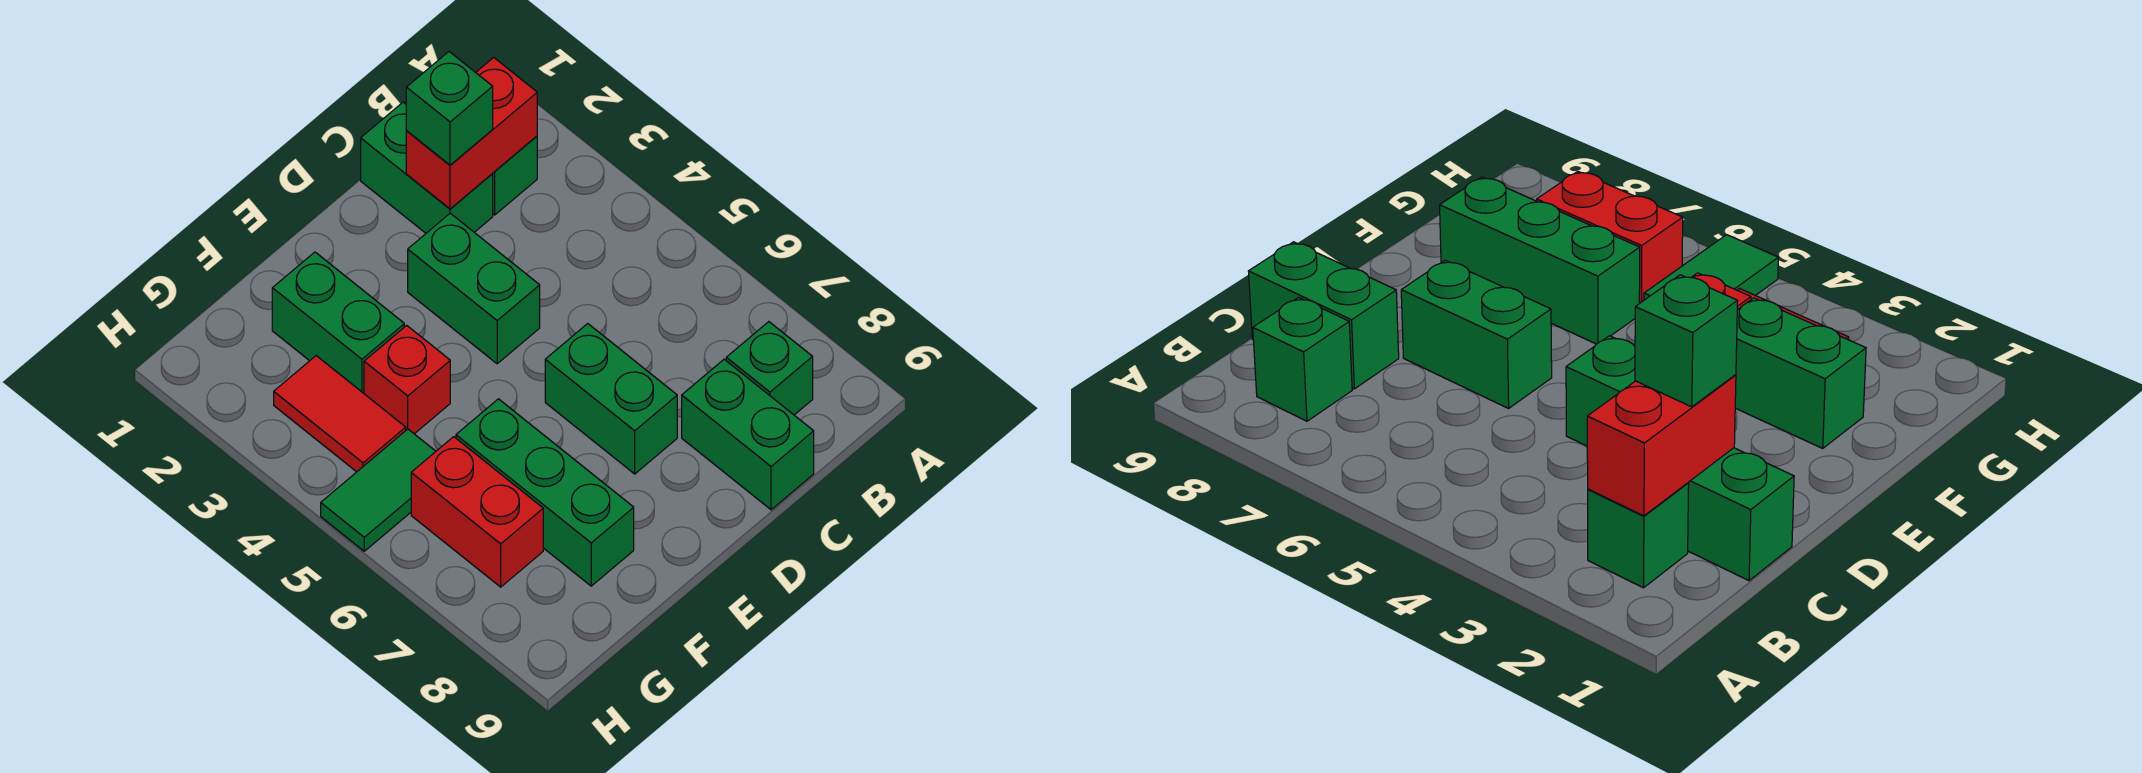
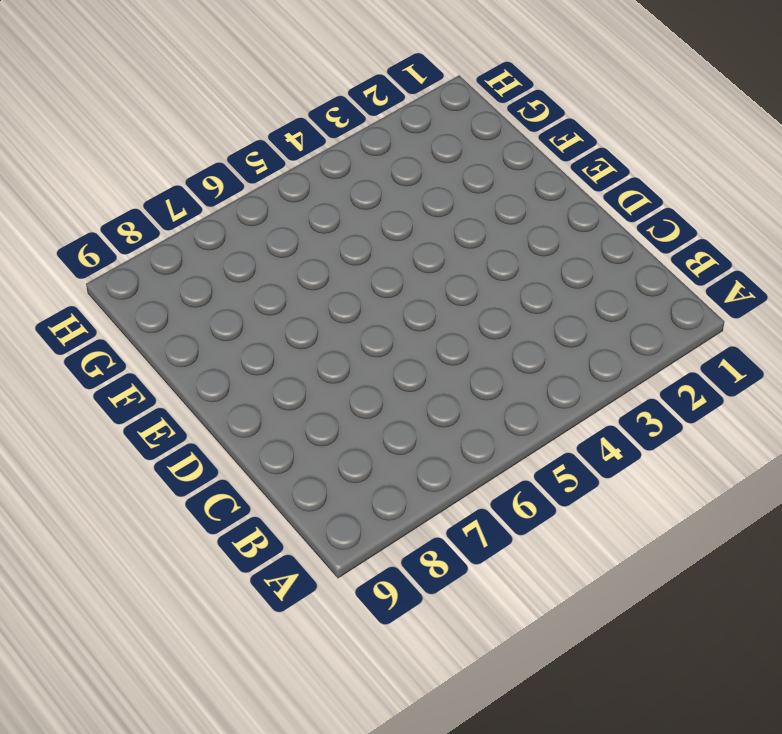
none -> green brick B2 level 1
none -> green brick B8 level 1
none -> green brick C1:C2 level 1

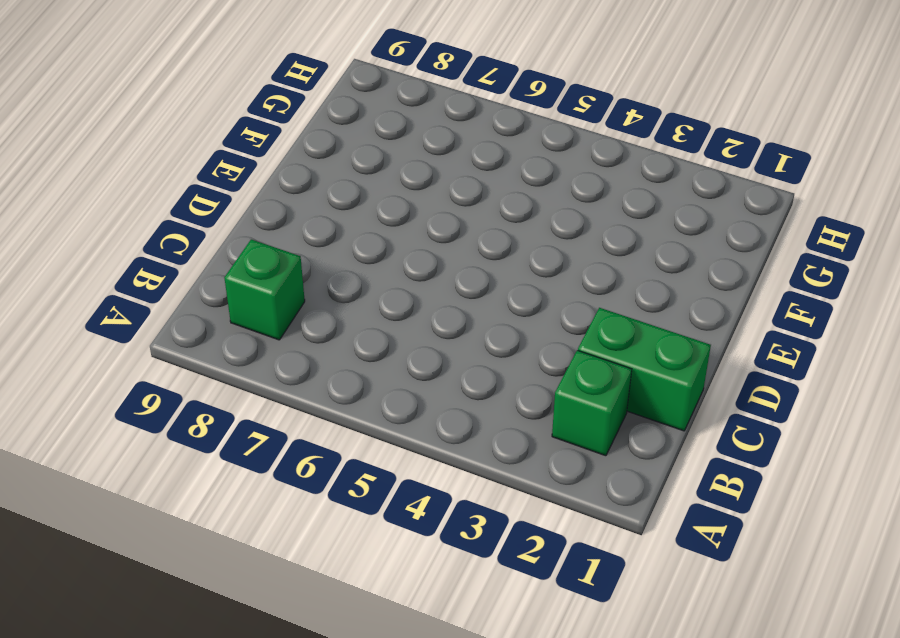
none -> green brick C8:C9 level 1
none -> green brick D3:D4 level 1
none -> green brick D6:D7 level 1

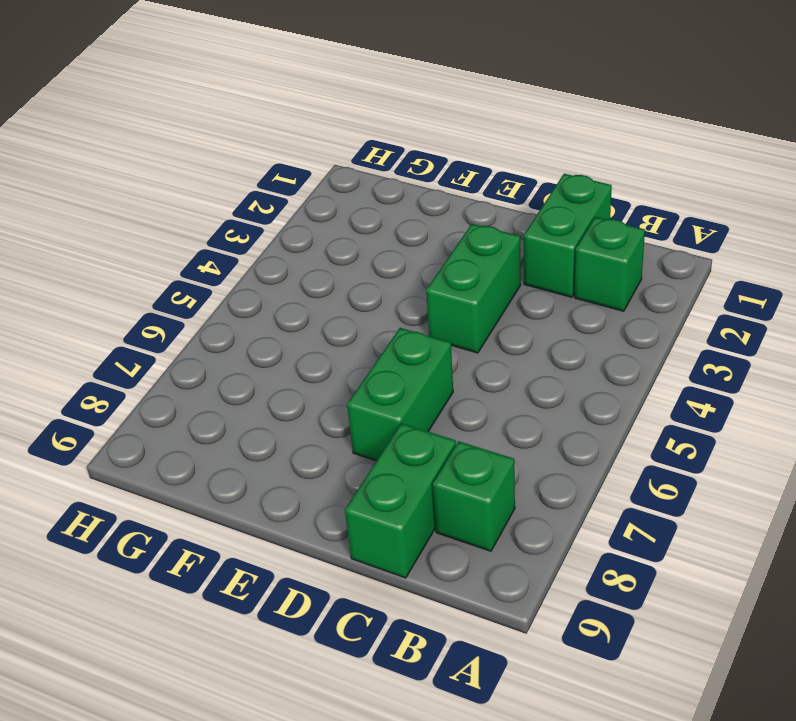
none -> green brick F2:F3 level 1
none -> red brick F4 level 1
none -> green brick F6:F8 level 1

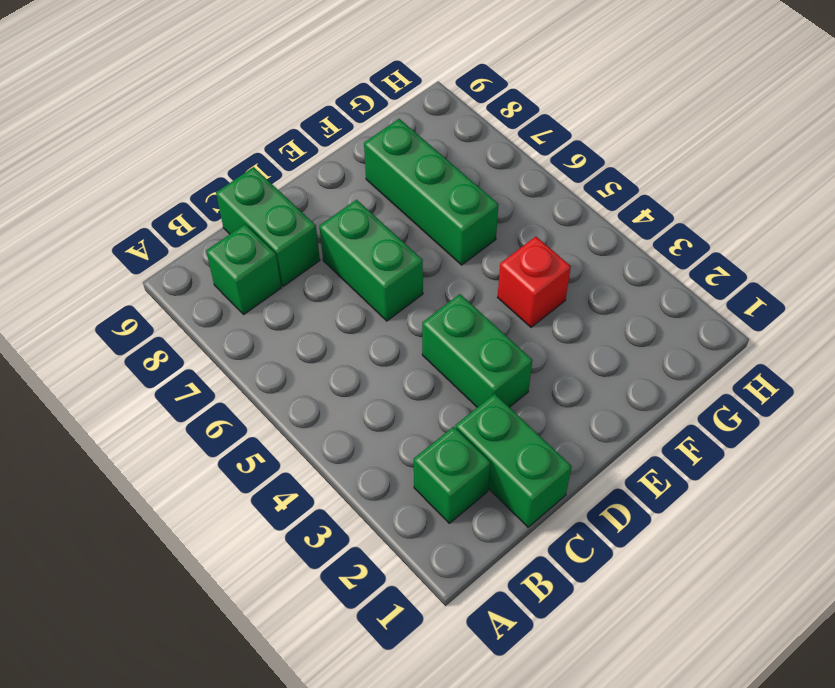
none -> green brick F2:F3 level 1
none -> red tile G3:G4 level 1
none -> green tile G5:H5 level 1

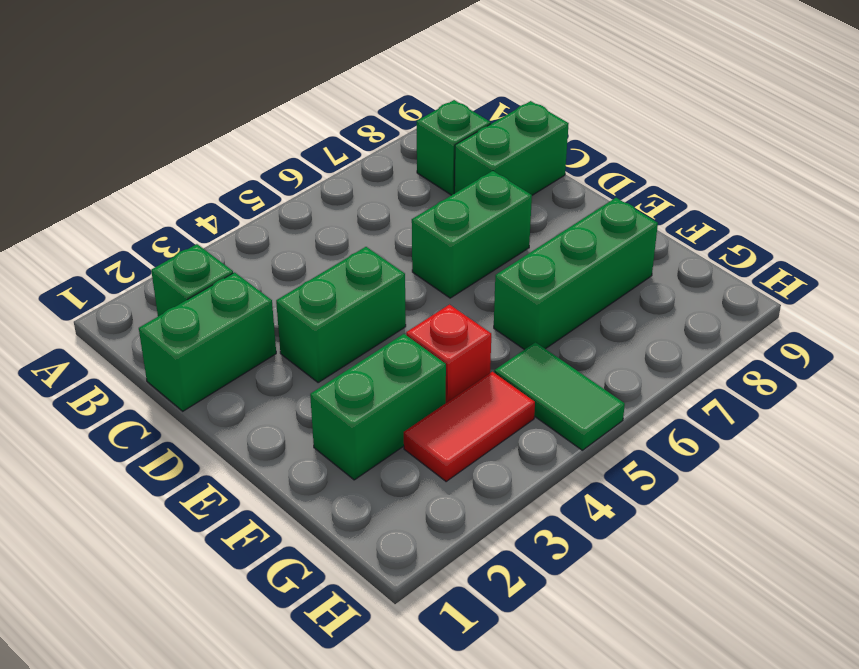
none -> red brick G6:G7 level 1
none -> red brick B2:C2 level 2
none -> green brick C2 level 3

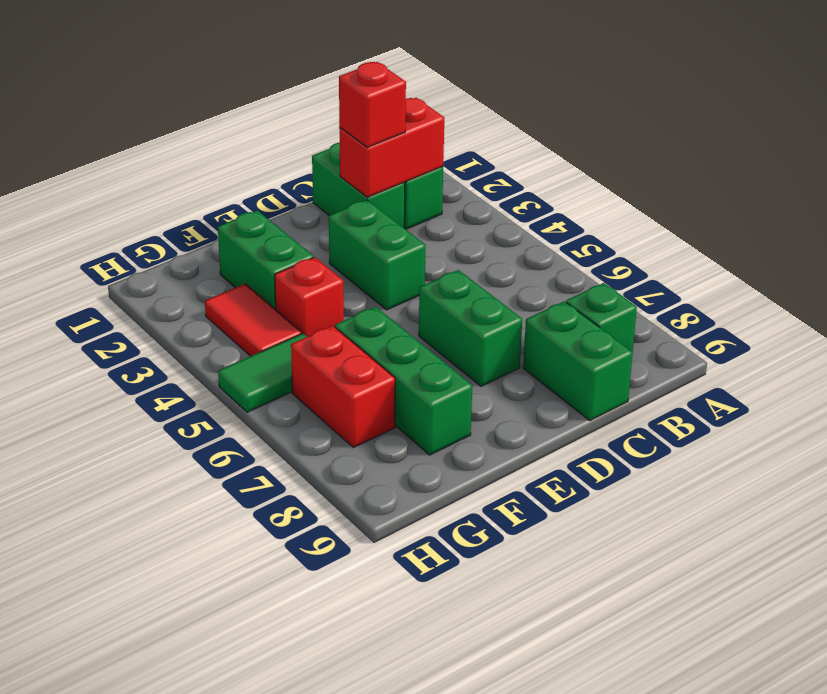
red brick C2 level 3 -> green brick C2 level 3

